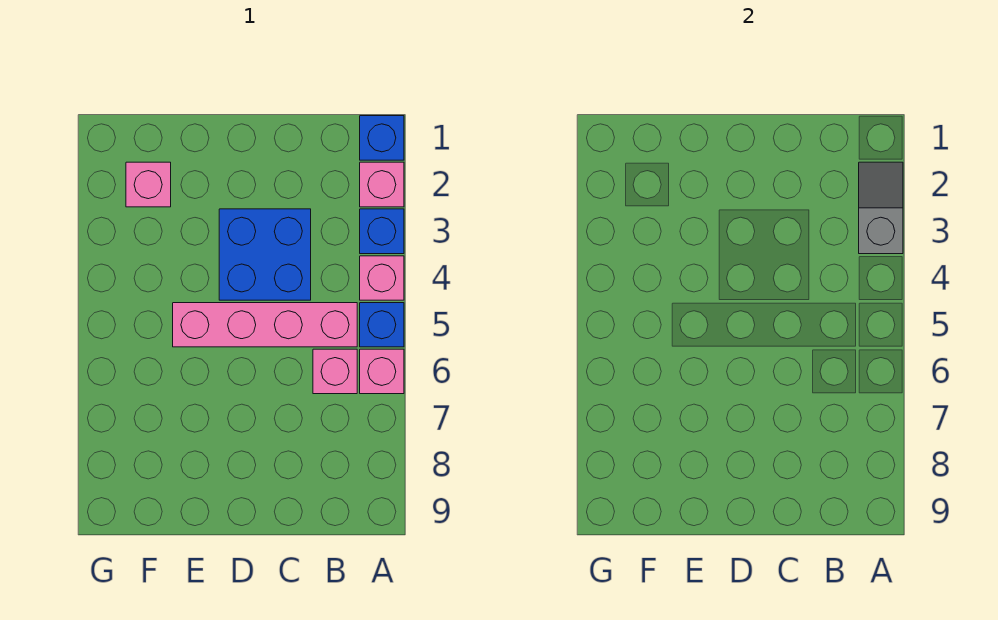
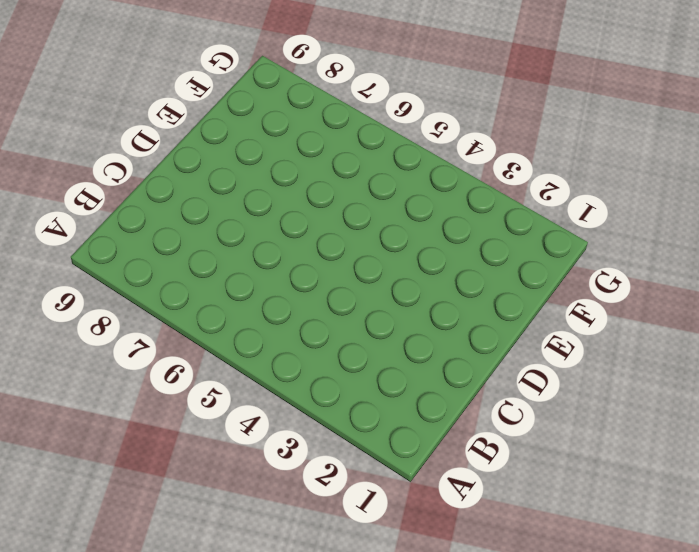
none -> blue brick A1 level 1
none -> pink brick A2 level 1

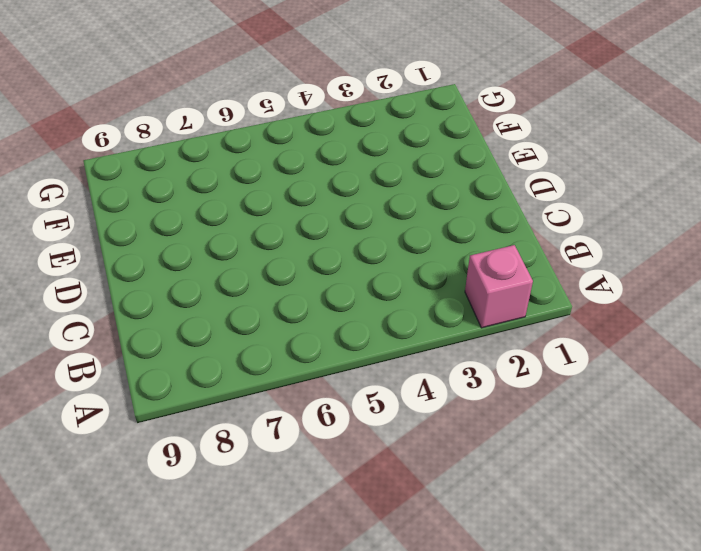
none -> blue brick A1 level 1
none -> blue brick A3 level 1

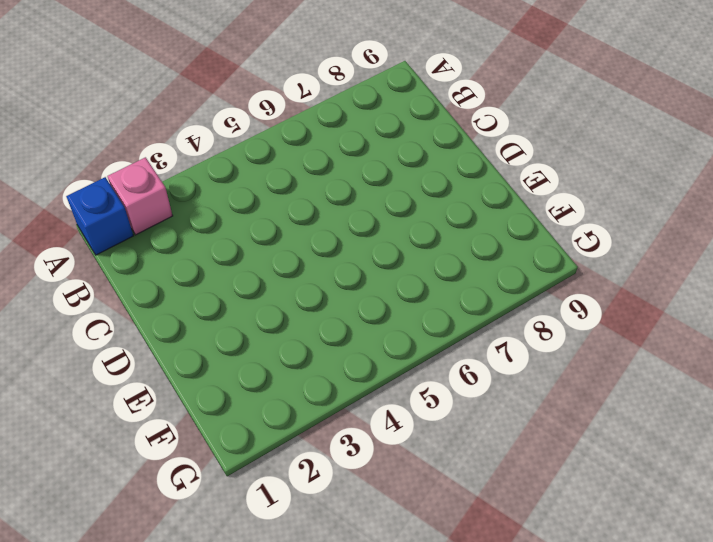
none -> blue brick A3 level 1
none -> pink brick A4 level 1

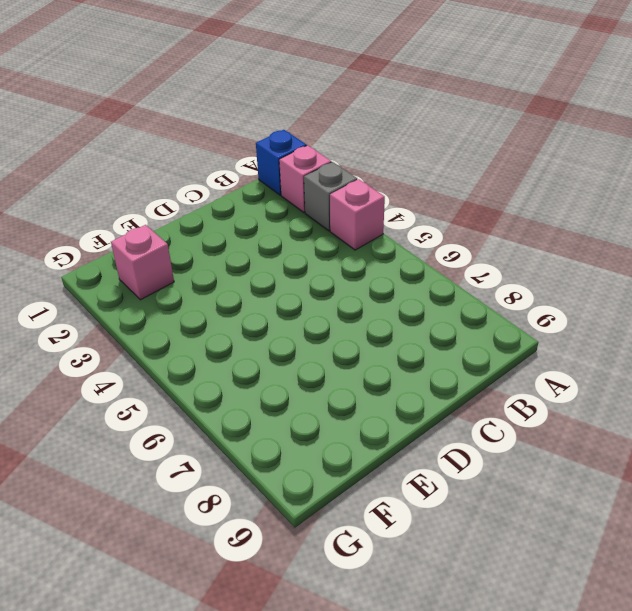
grey brick A3 level 1 -> blue brick A3 level 1
none -> blue brick A5 level 1
none -> pink brick A6 level 1

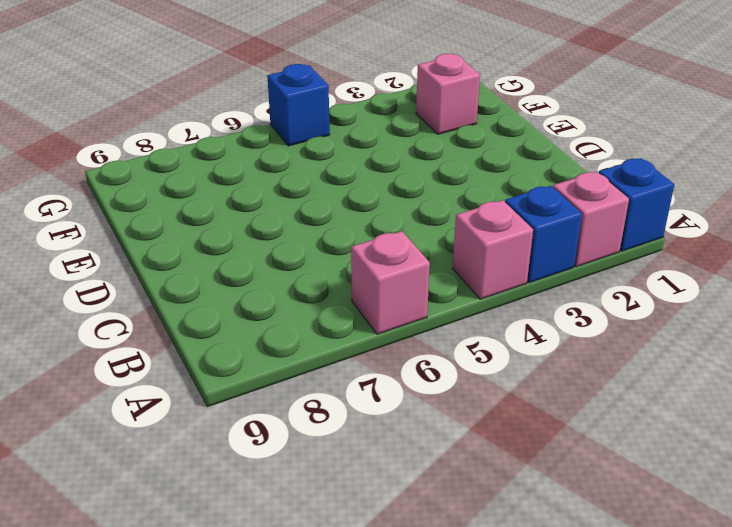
blue brick G5 level 1 -> blue brick A5 level 1
none -> pink brick B5:E5 level 1
none -> pink brick B6 level 1

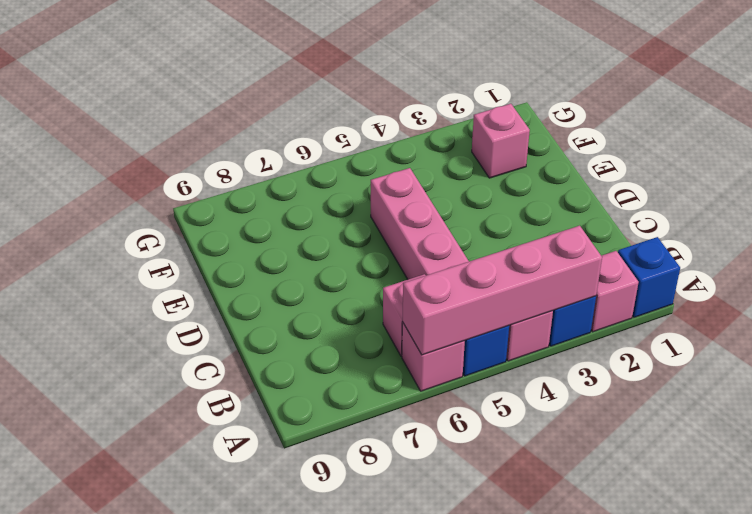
pink brick A3:A6 level 2 -> grey slope A2:A3 level 2 top 3
none -> blue brick C3:D4 level 1

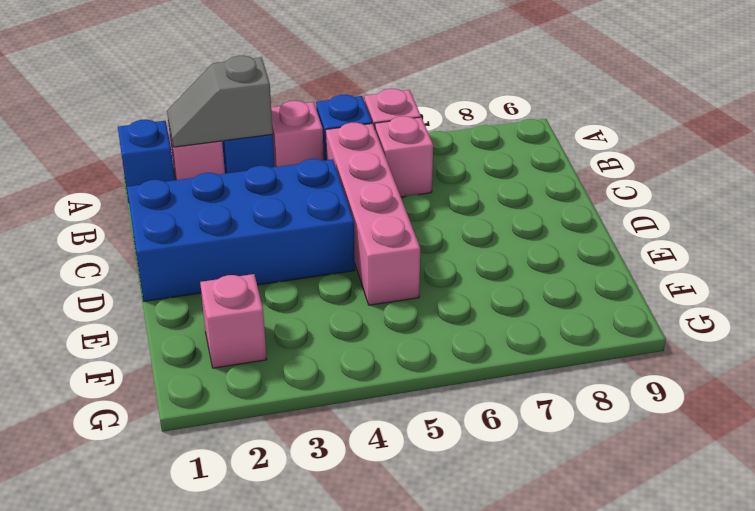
blue brick C1:D4 level 1 -> blue brick C3:D4 level 1

